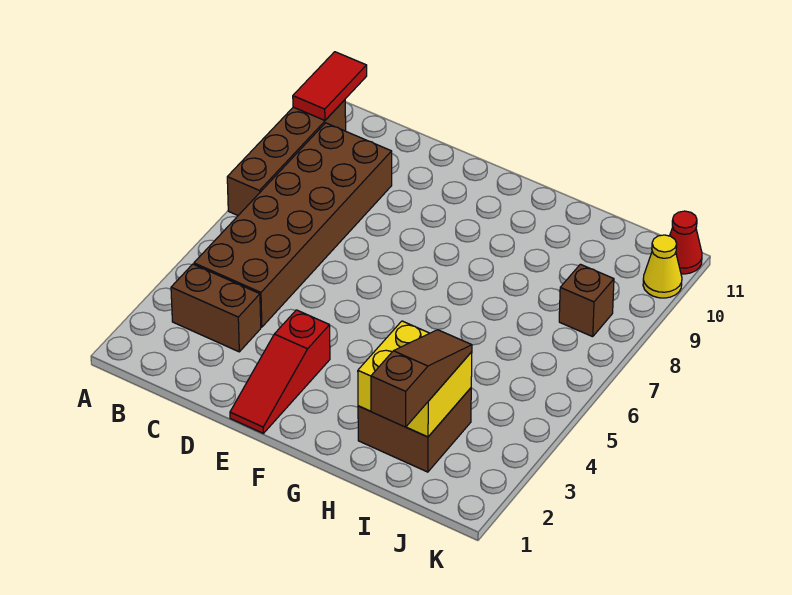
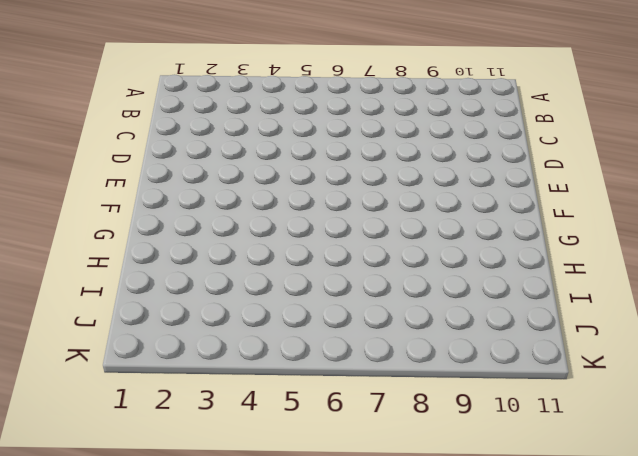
none -> brown brick A7:A10 level 1
none -> brown brick B3:C3 level 1

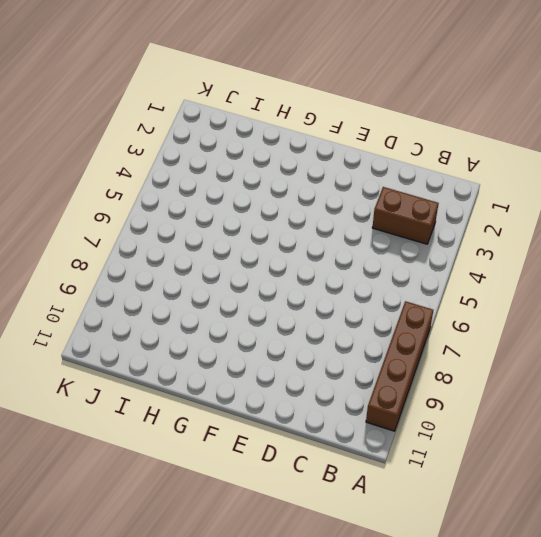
none -> brown brick B4:C9 level 1
none -> red slope E1:E3 level 1 top 3

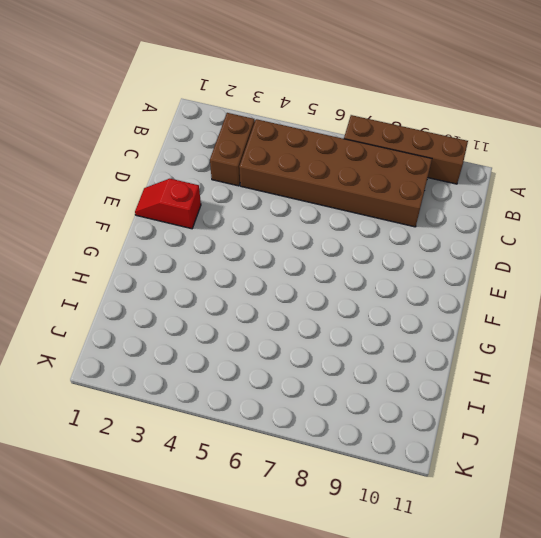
red slope E1:E2 level 1 top 2 -> red slope E1:E3 level 1 top 3
none -> brown brick H2:I3 level 1
none -> brown brick J8 level 1

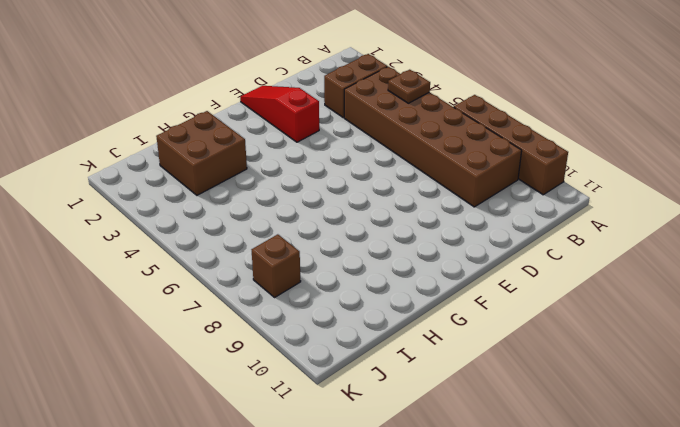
brown plate B5 level 2 -> none
none -> yellow cone K10 level 1
none -> red cone K11 level 1

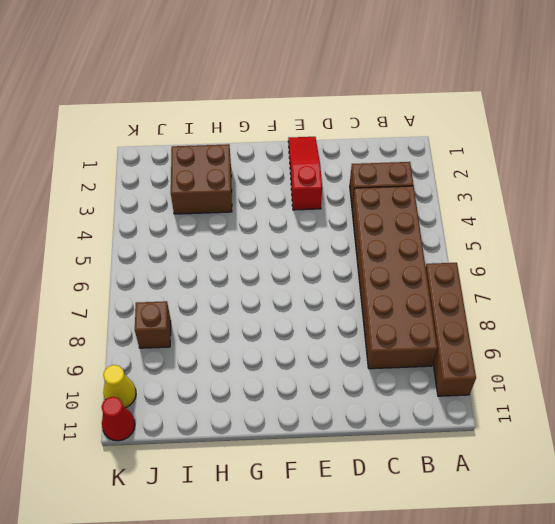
none -> red tile A10:A11 level 2
none -> yellow brick H2:I3 level 2

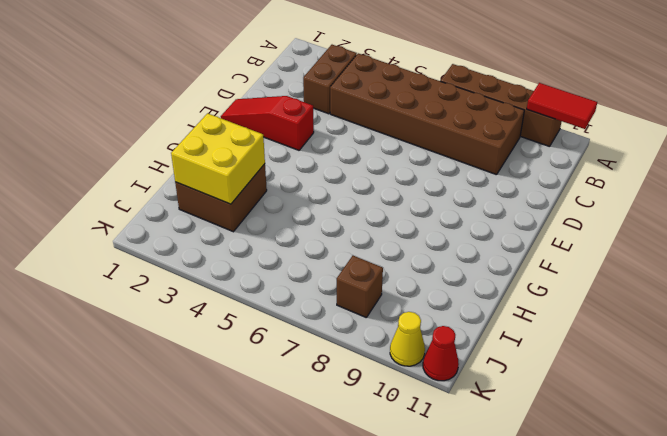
none -> brown slope I1:I3 level 3 top 1

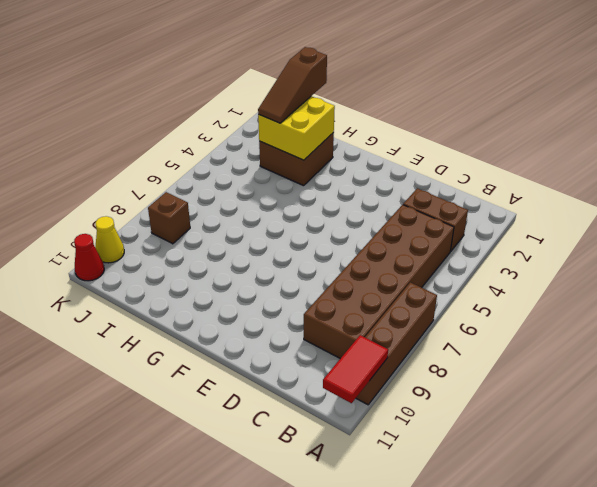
none -> red slope E1:E3 level 1 top 3

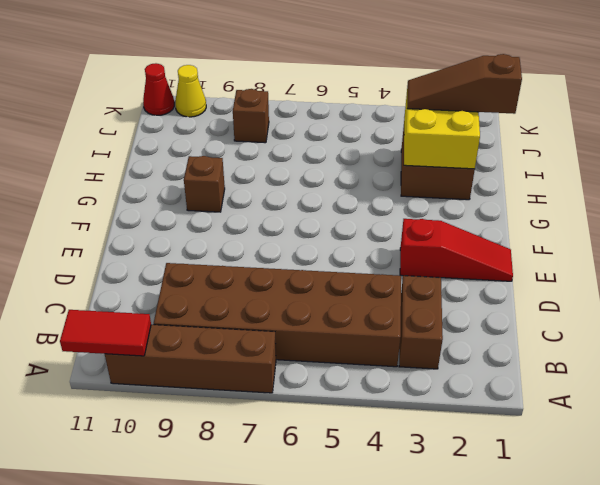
brown brick G9 level 1 -> none

